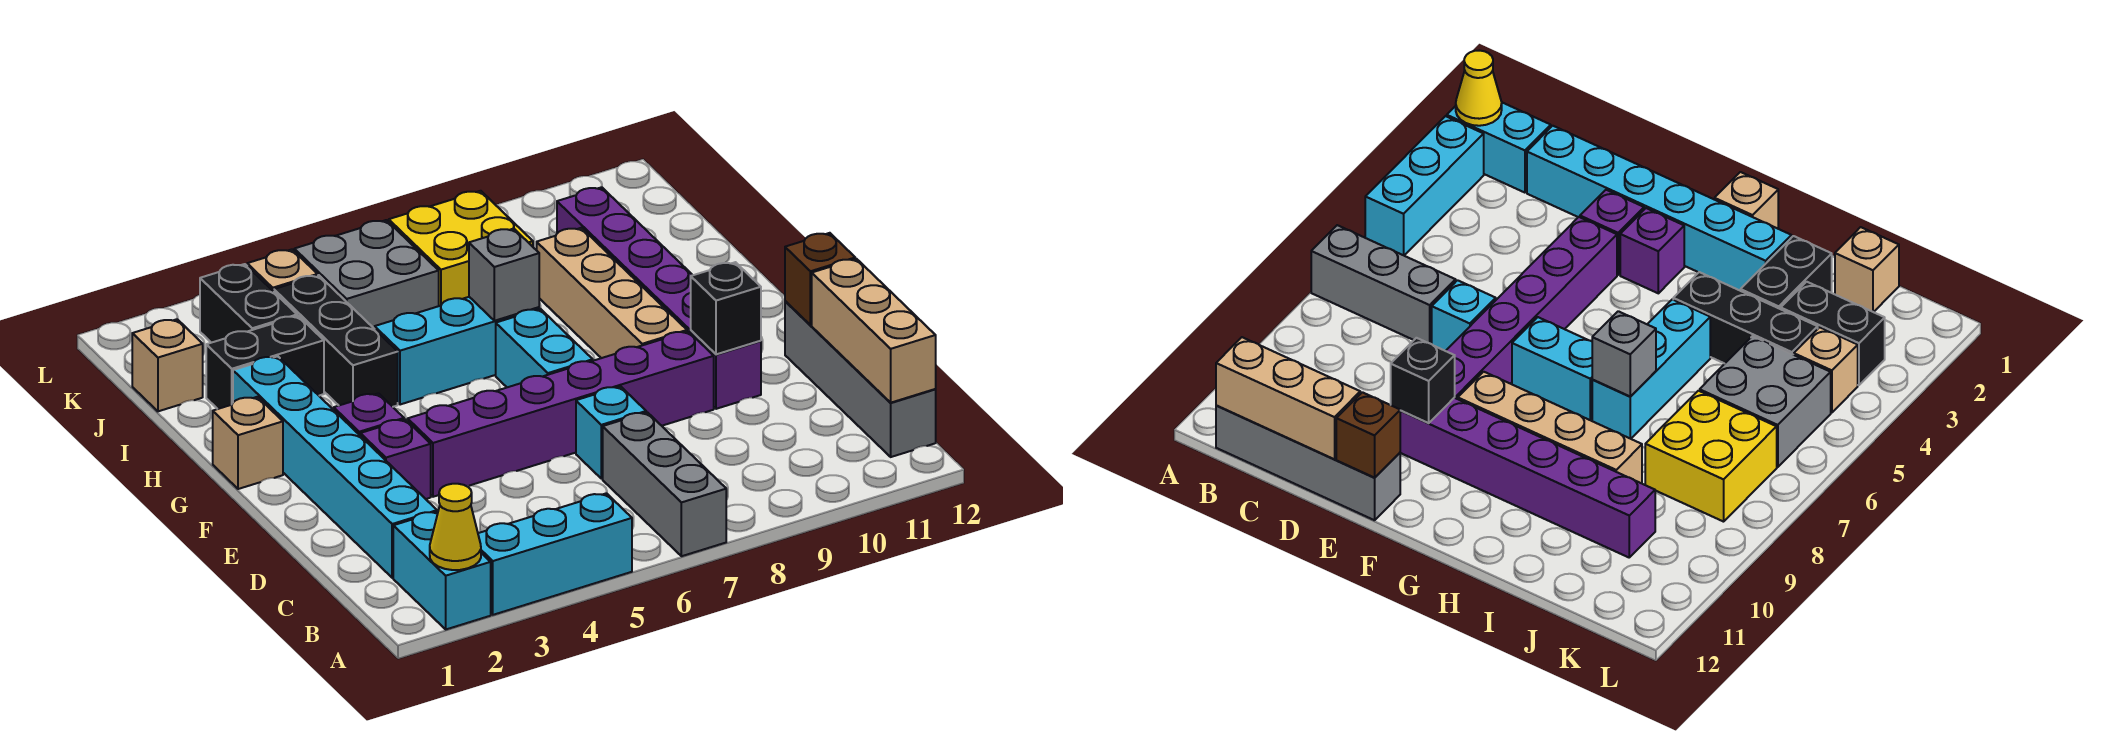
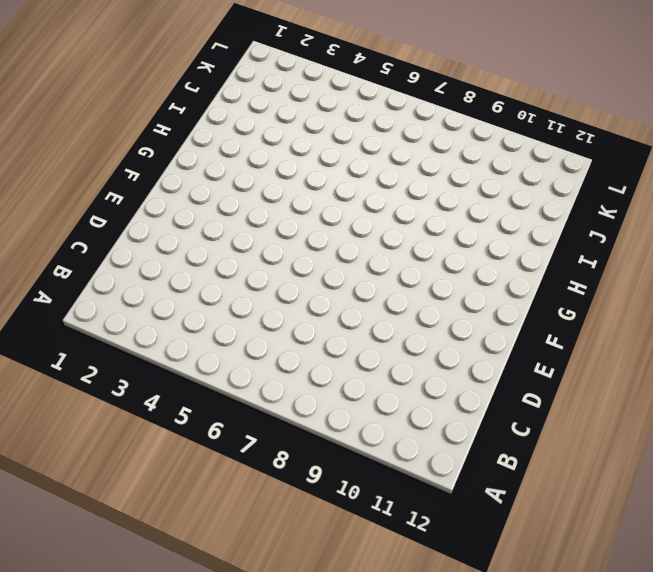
none -> cyan brick A2:B2 level 1
none -> cyan brick A3:A5 level 1
none -> grey brick A7:C7 level 1

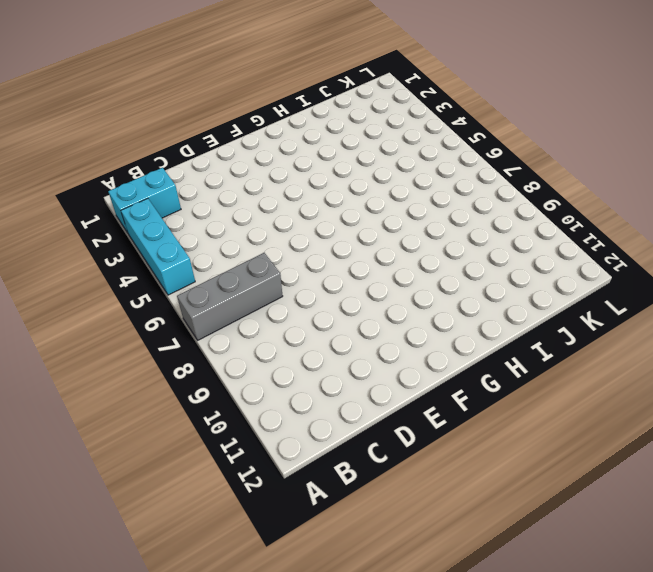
none -> grey brick B12:E12 level 1
none -> cyan brick C2:H2 level 1
none -> cyan brick D7 level 1

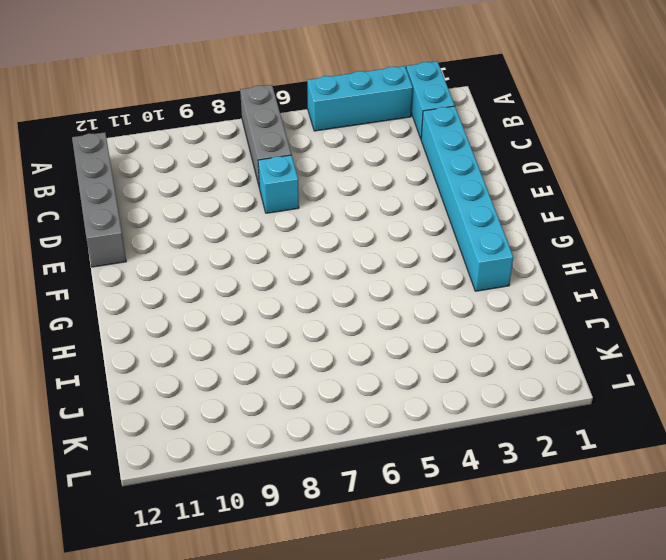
none -> purple brick E3 level 1
none -> purple brick E4:E9 level 1
none -> purple brick E10:J10 level 1

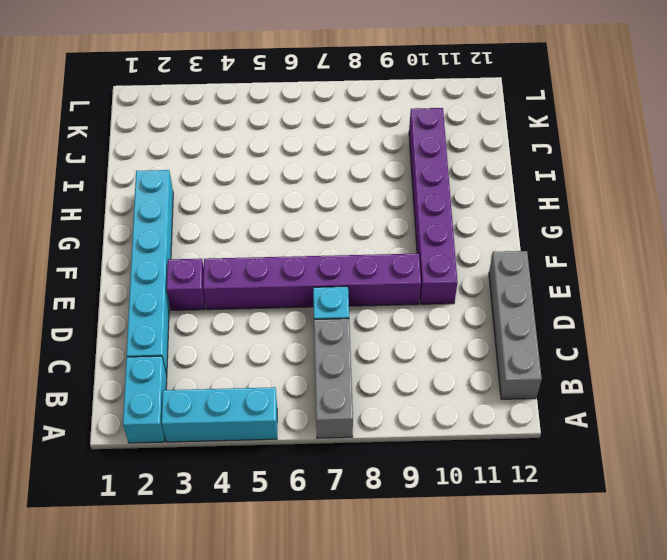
none -> purple brick F3 level 1
none -> cyan brick F7:G7 level 1
none -> tan brick F9:I9 level 1

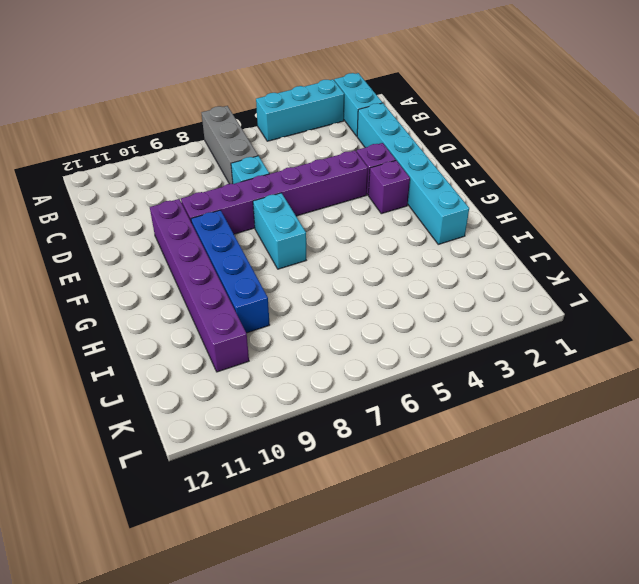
blue brick F9:I9 level 1 -> tan brick F9:I9 level 1
none -> grey brick B12:E12 level 1
none -> tan brick G1 level 1
none -> black brick H4:J4 level 1

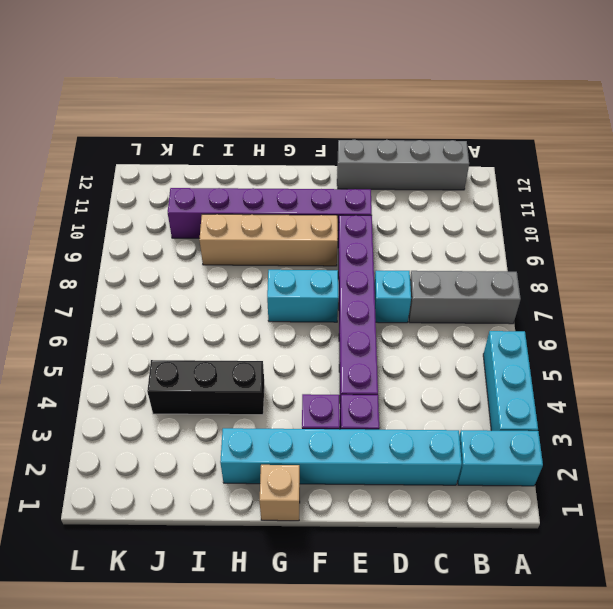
none -> cyan brick H5:H7 level 1
none -> black brick I2:I3 level 1
none -> tan brick J1 level 1

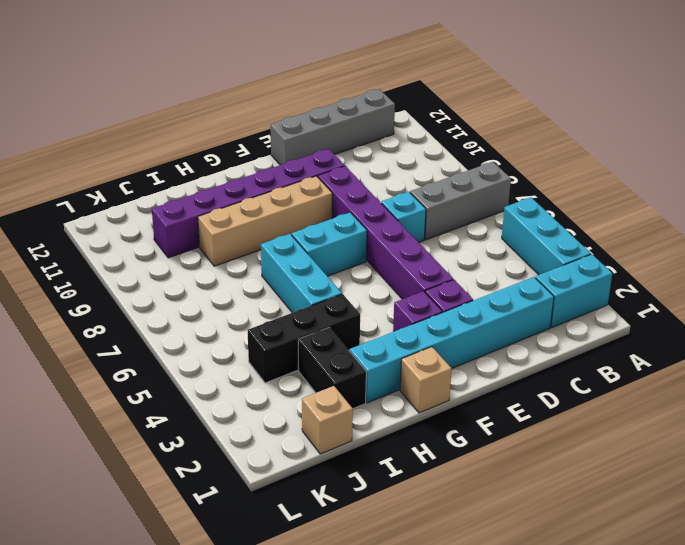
none -> black brick J3:K3 level 1
none -> grey brick J5:K6 level 1
none -> yellow brick J7:K8 level 1

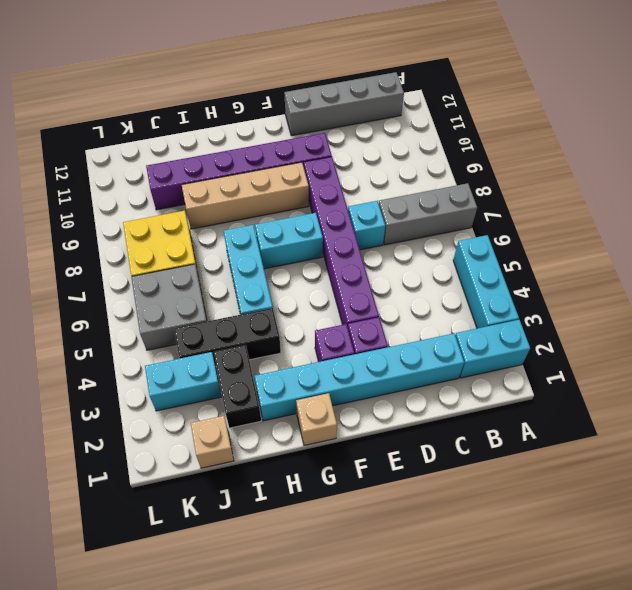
cyan brick J3:K3 level 1 -> black brick J3:K3 level 1
none -> tan brick K4 level 1
none -> yellow cone A2 level 2
none -> tan brick B12:D12 level 2

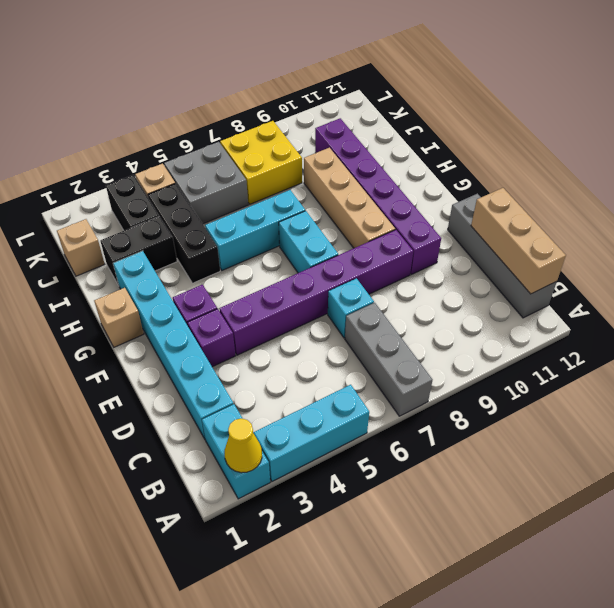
none -> black brick E10 level 2
none -> brown brick E12 level 2
none -> grey brick H7 level 2

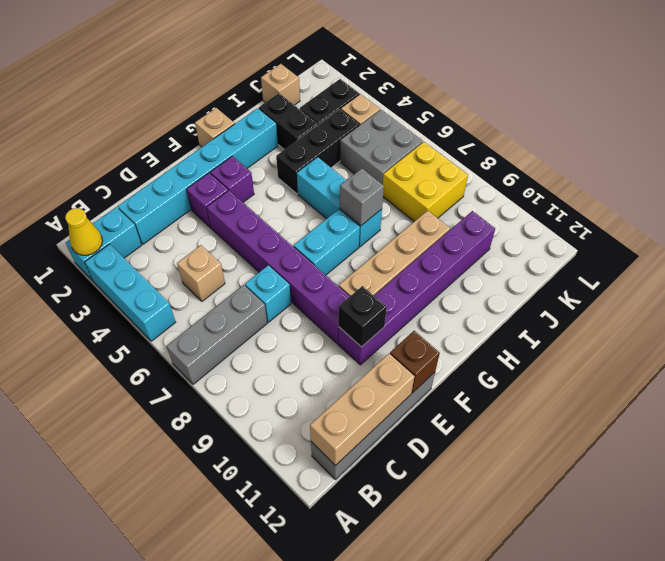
tan brick C5 level 1 -> none

